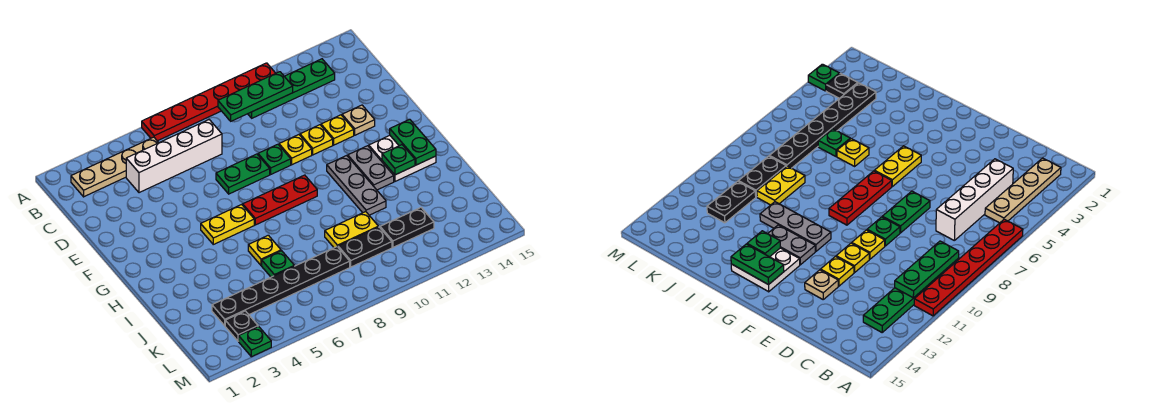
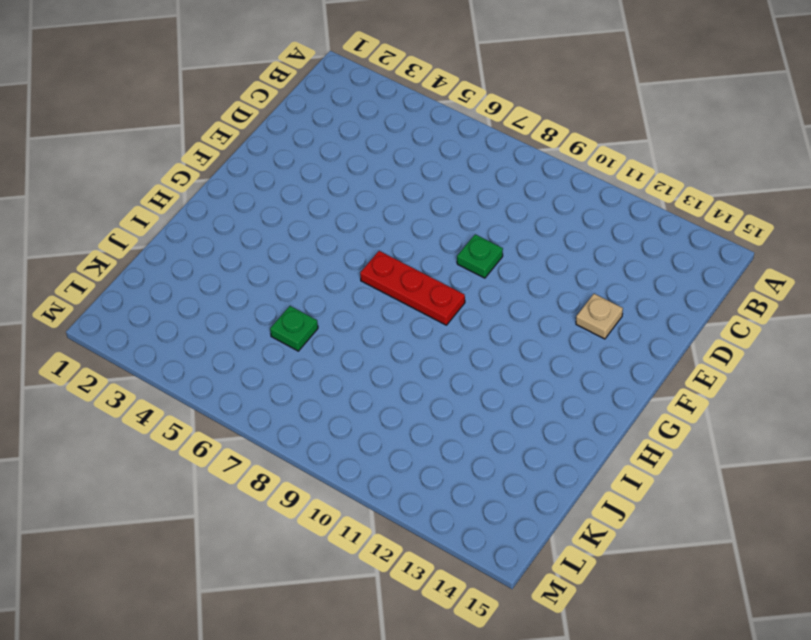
none -> red plate A6:A11 level 1
none -> tan plate B2:B5 level 1
none -> green plate B10:B13 level 1

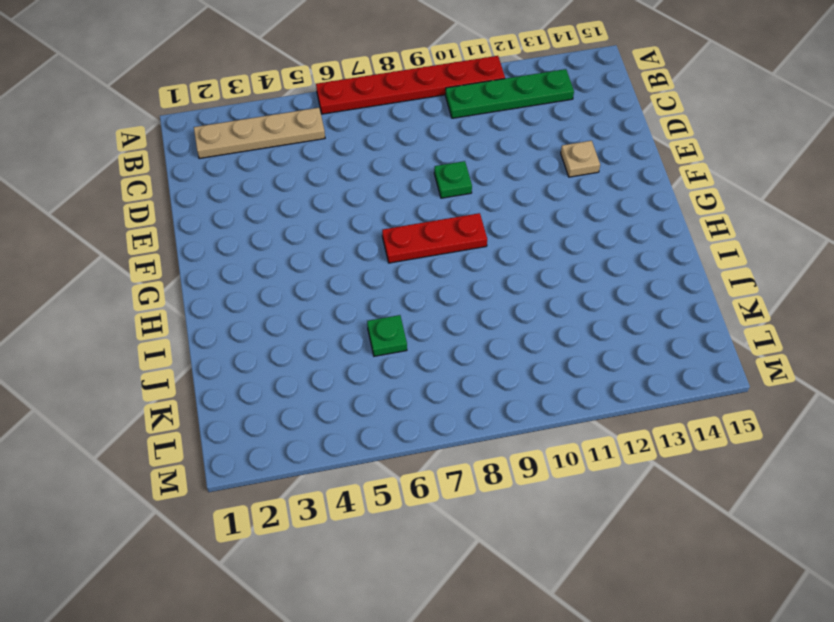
none -> white brick C4:C7 level 1
none -> green plate E7:E8 level 1
none -> yellow plate E10 level 1

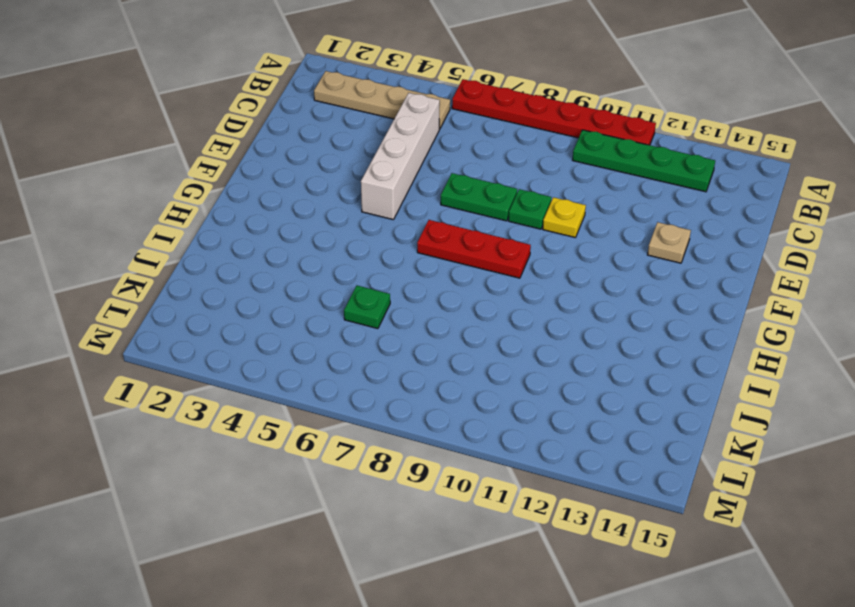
white brick C5:F5 level 1 -> white brick C4:C7 level 1
none -> yellow plate E11 level 1
none -> yellow plate E12 level 1
none -> yellow plate G5:G6 level 1

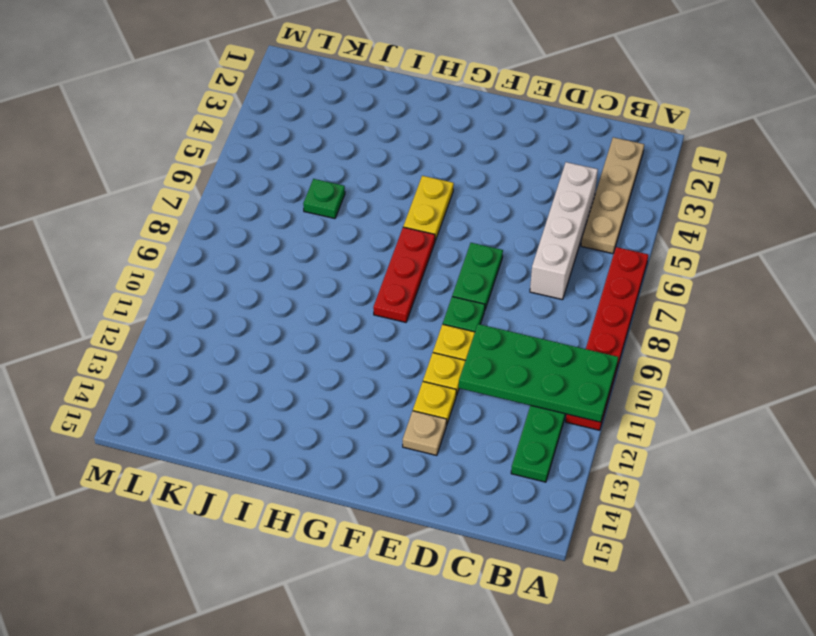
green plate A10:D11 level 2 -> green plate B9:B11 level 2
none -> grey plate G11:I11 level 1
none -> grey plate G12:H12 level 1
none -> white plate G13:H14 level 1

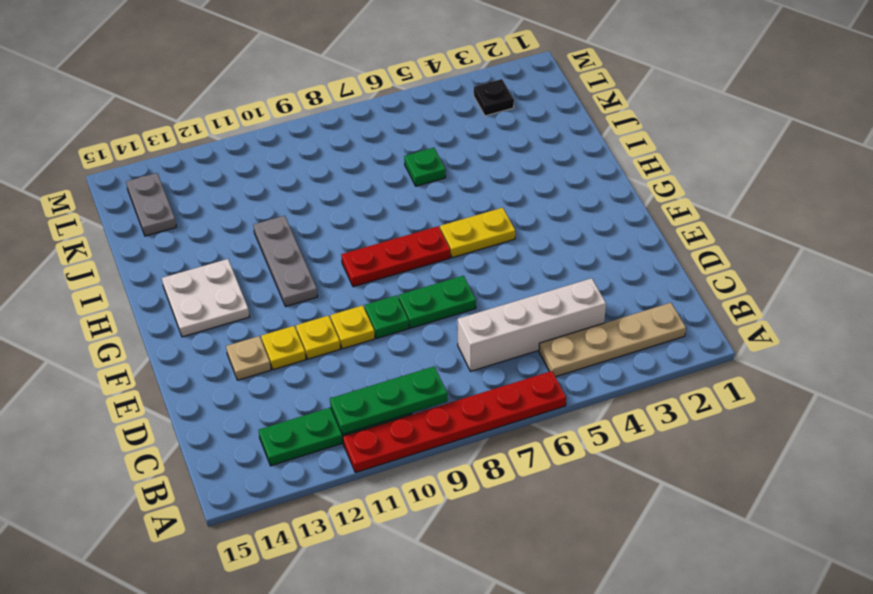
grey plate K14:L14 level 1 -> grey plate G12:H12 level 1
none -> yellow plate I6 level 1
none -> yellow plate J9:J10 level 1
none -> black plate K3:K8 level 1

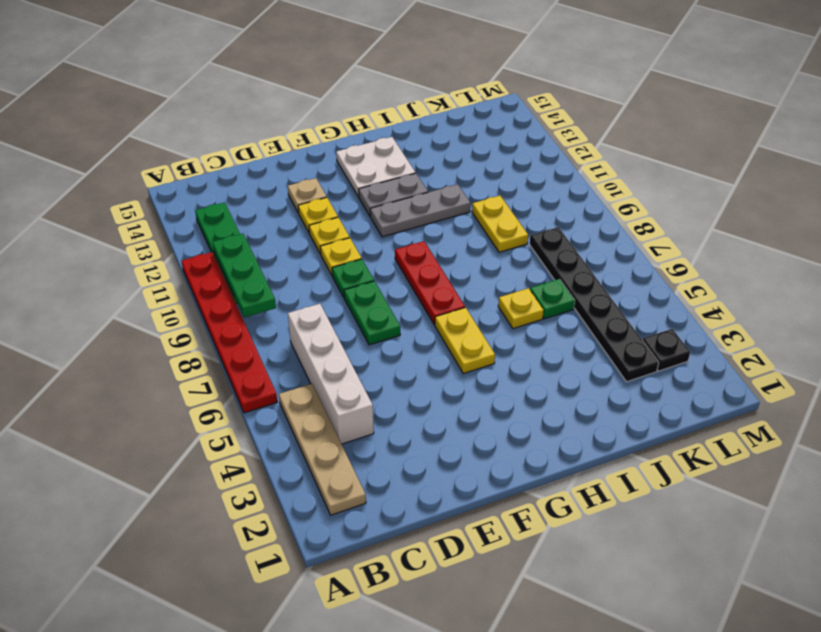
none -> black plate K9:K10 level 1
none -> black plate K11:K12 level 1
none -> green plate M3 level 1

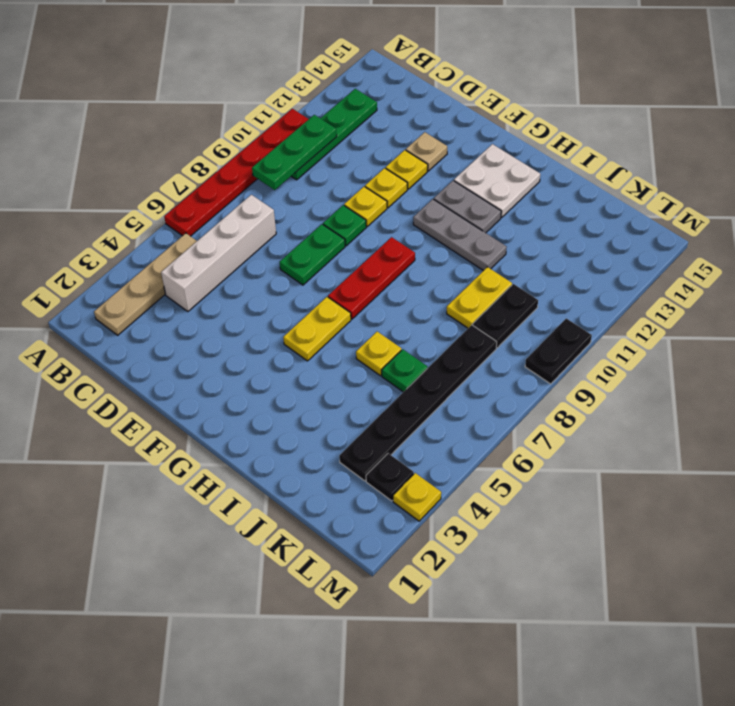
yellow plate M3 level 1 -> green plate M3 level 1
black plate M9:M10 level 1 -> black plate K11:K12 level 1
none -> green plate G14:H14 level 2
none -> green plate H13 level 2

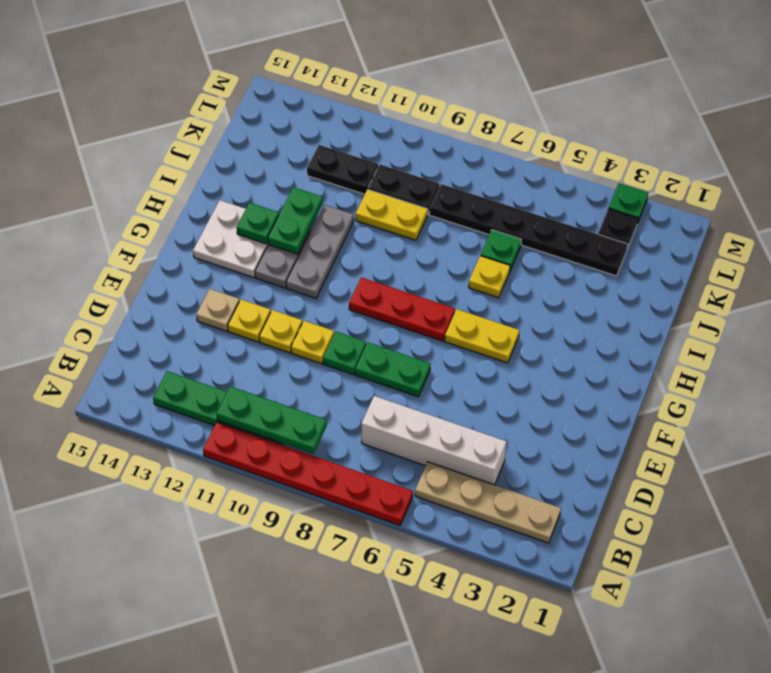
green plate H12:I12 level 2 -> green plate G14:H14 level 2

